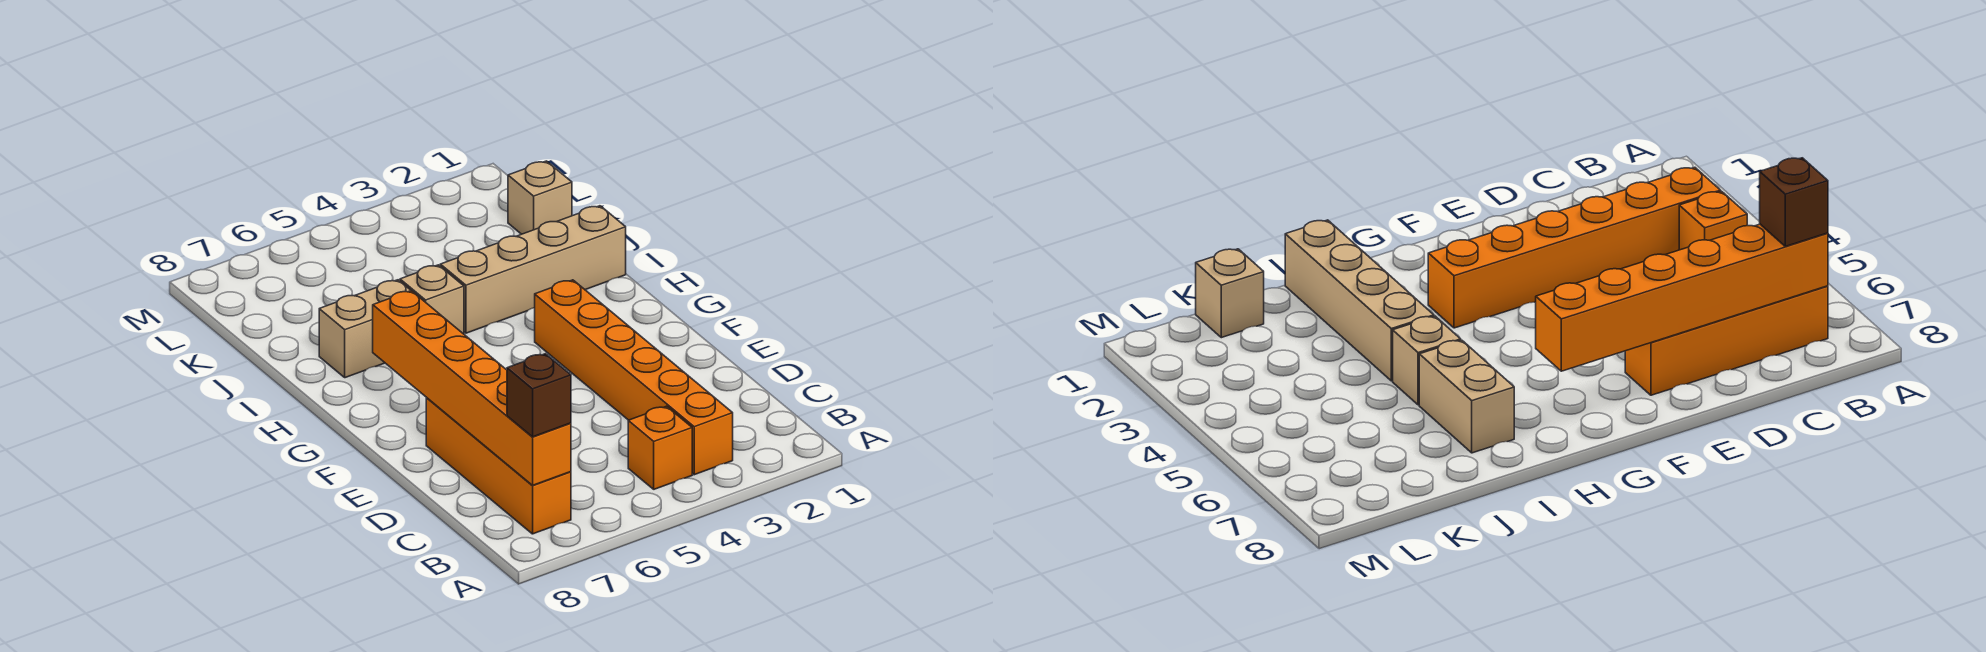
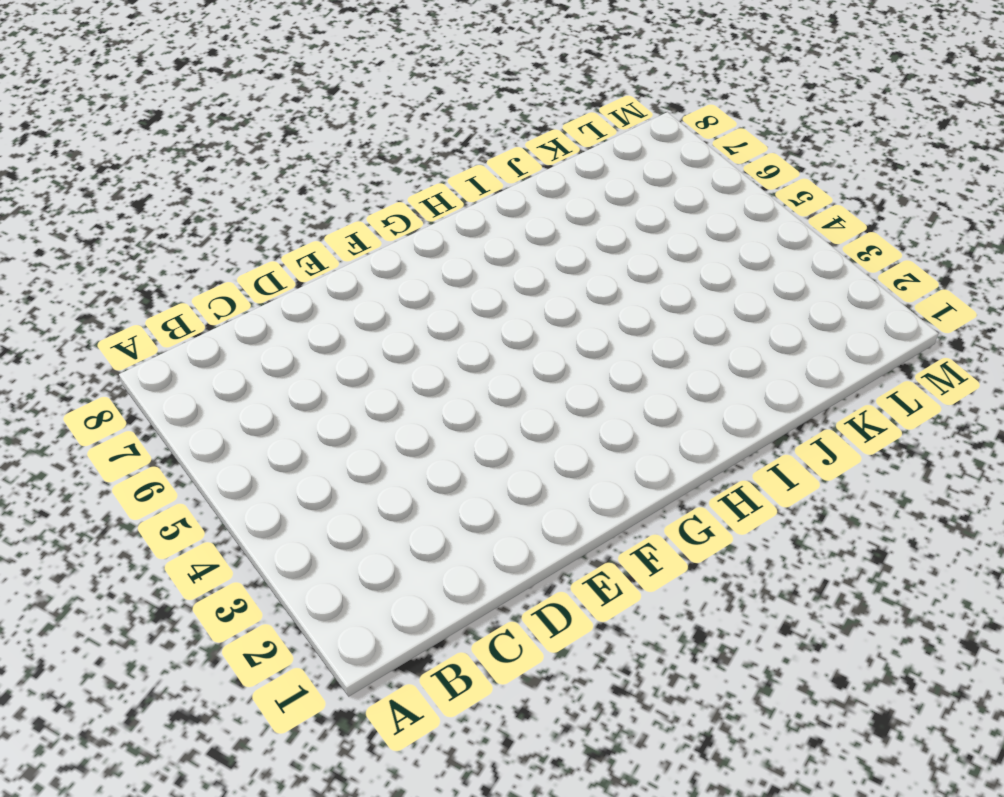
none -> orange brick B3:G3 level 1
none -> orange brick B4 level 1

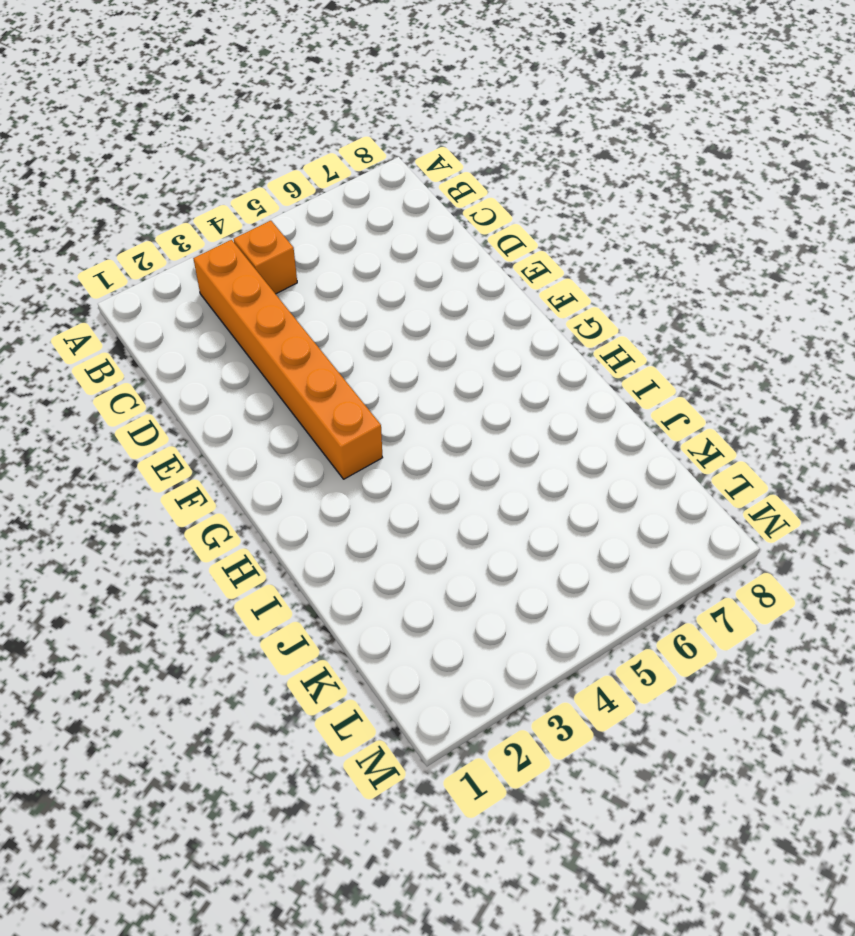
none -> orange brick B7:E7 level 1
none -> tan brick I1:I4 level 1

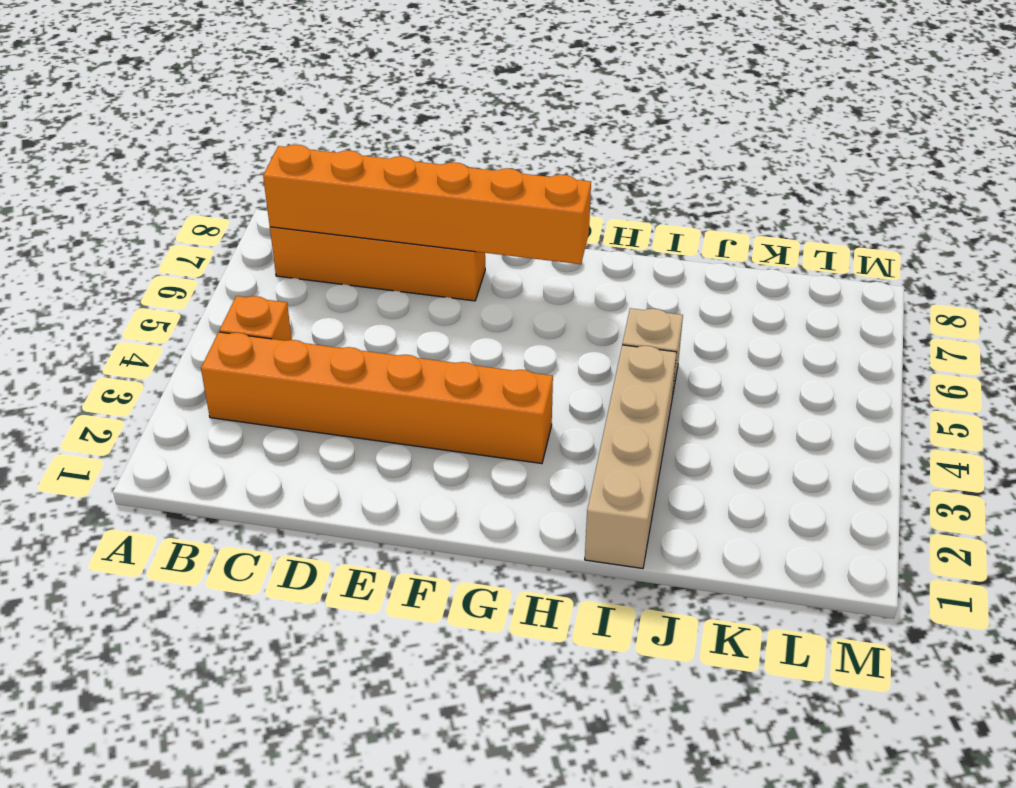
none -> tan brick I6:I7 level 1
none -> tan brick K1 level 1

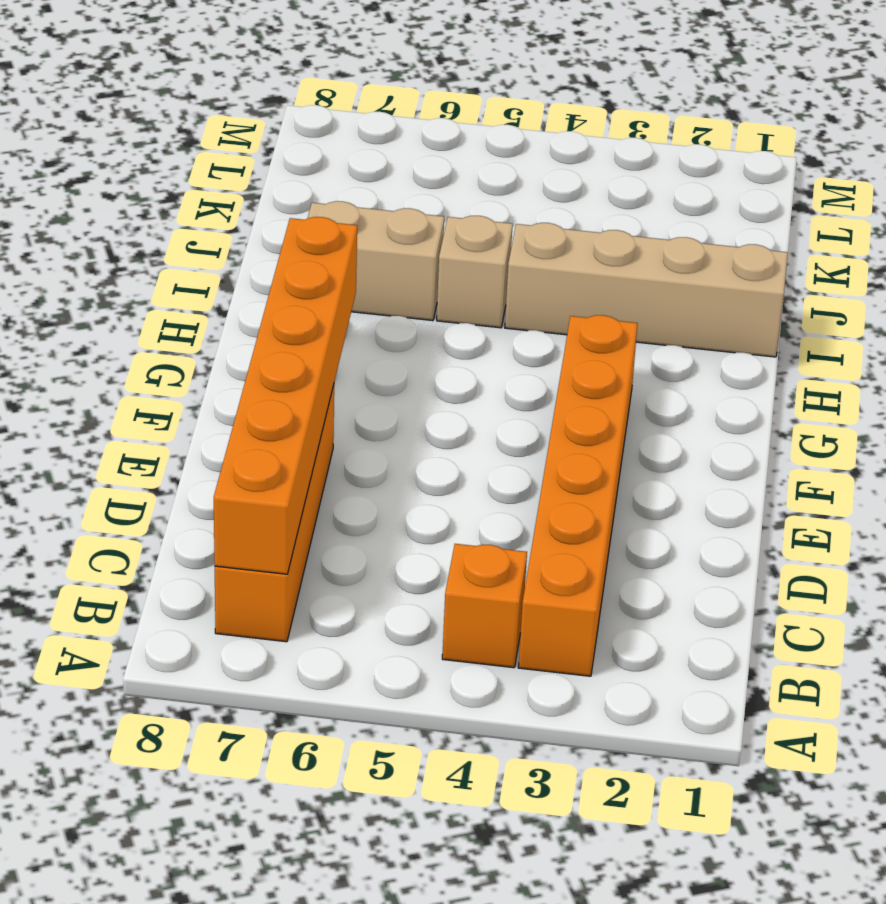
none -> tan brick K1 level 1
none -> brown brick B7 level 3

